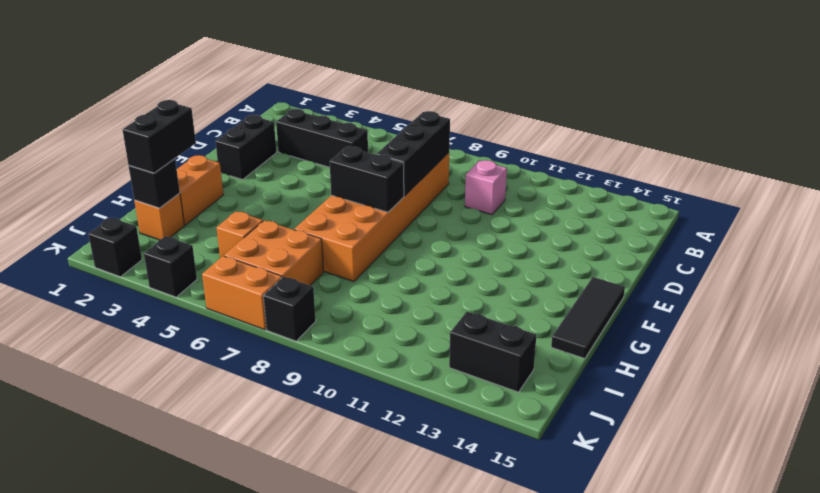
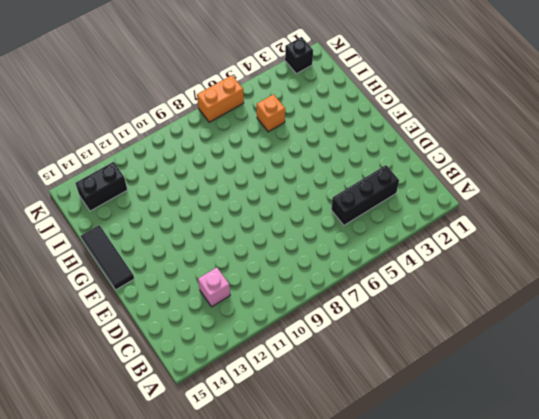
pink brick C12 level 1 -> pink brick C10 level 1
none -> orange brick C7:H8 level 1
none -> black brick D2:E2 level 1
none -> orange brick G2:H2 level 1

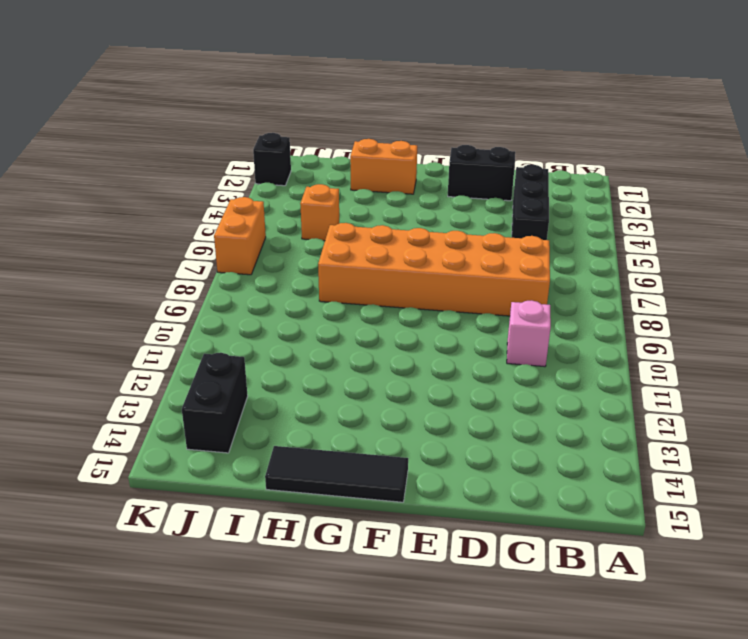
none -> orange brick I2 level 1
none -> orange brick I6:J7 level 1
none -> black brick K4 level 1

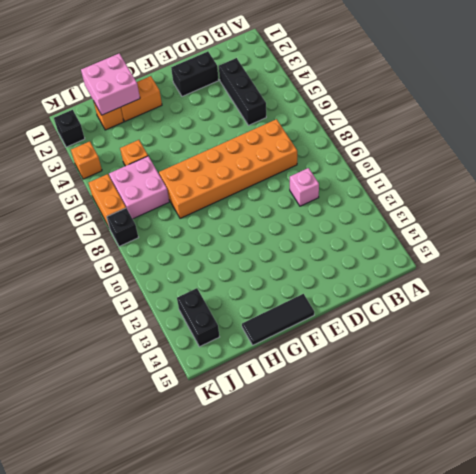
pink brick H1:I2 level 2 -> black brick I2 level 2
pink brick I6:J7 level 1 -> orange brick I6:J7 level 1
orange brick K4 level 1 -> black brick K4 level 1
none -> black brick C8:E8 level 2
none -> black brick F7:F8 level 2
none -> black brick H2:I2 level 3

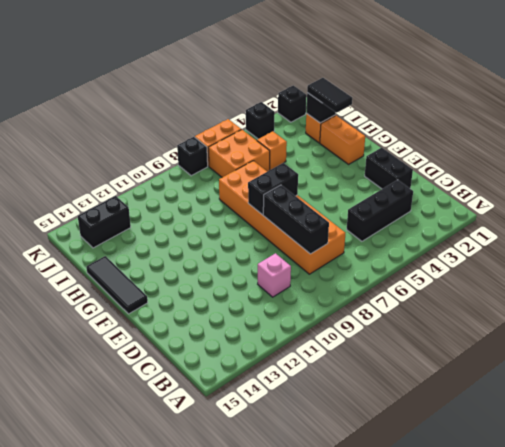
black tile H2:I2 level 3 -> black brick H2:I2 level 3

